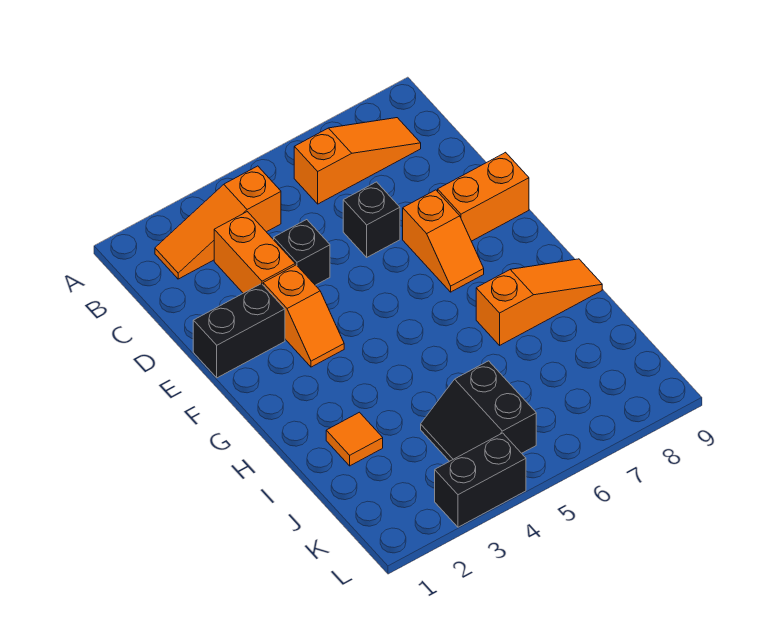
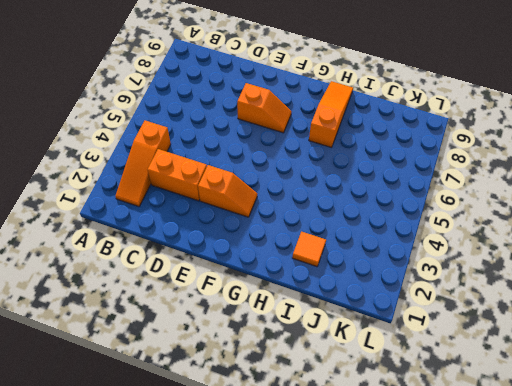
none -> orange slope B6:B8 level 1 top 6
none -> black brick D4 level 1
none -> black brick D6 level 1

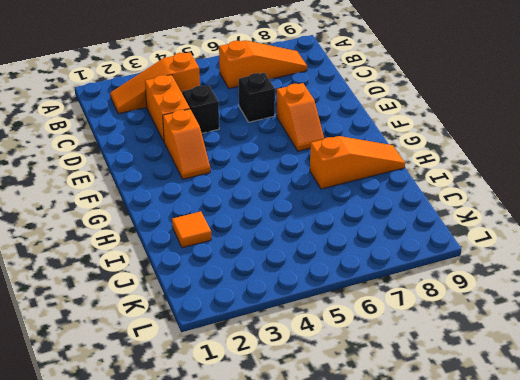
none -> black brick E1:E2 level 1
none -> orange brick E8:E9 level 1
none -> black slope J4:K5 level 1 top 5

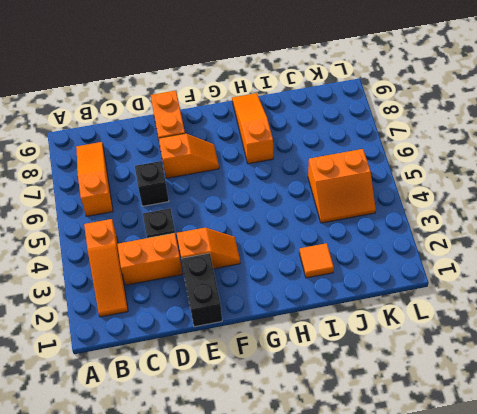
orange slope J4:K5 level 1 top 5 -> black slope J4:K5 level 1 top 5
none -> black brick L3:L4 level 1

